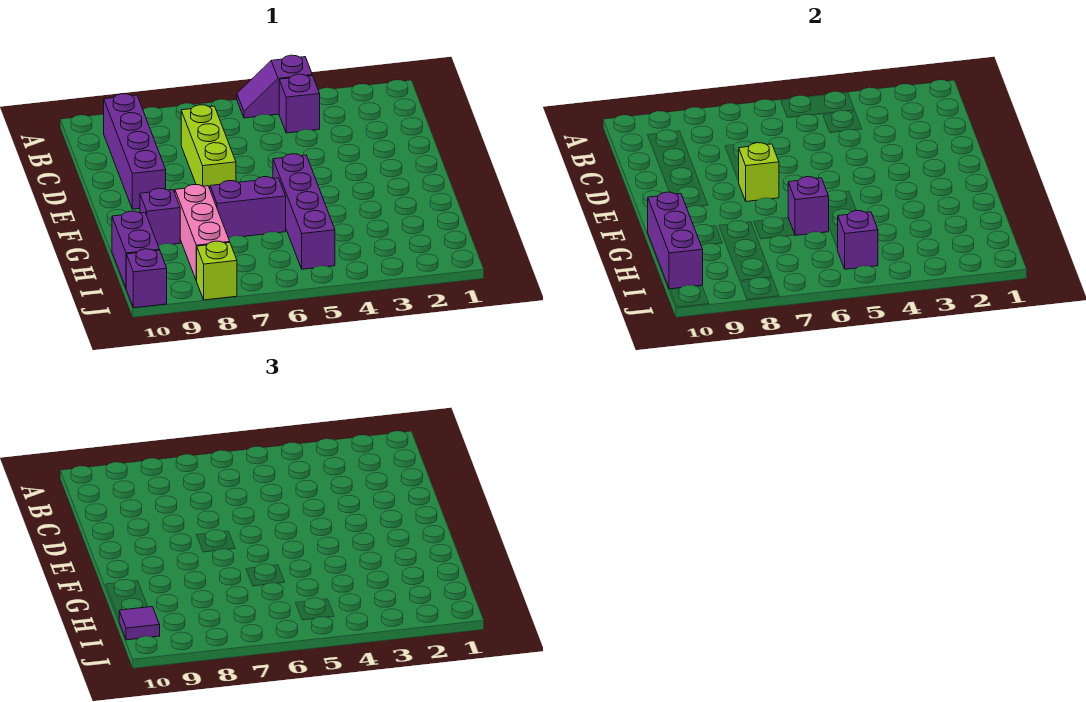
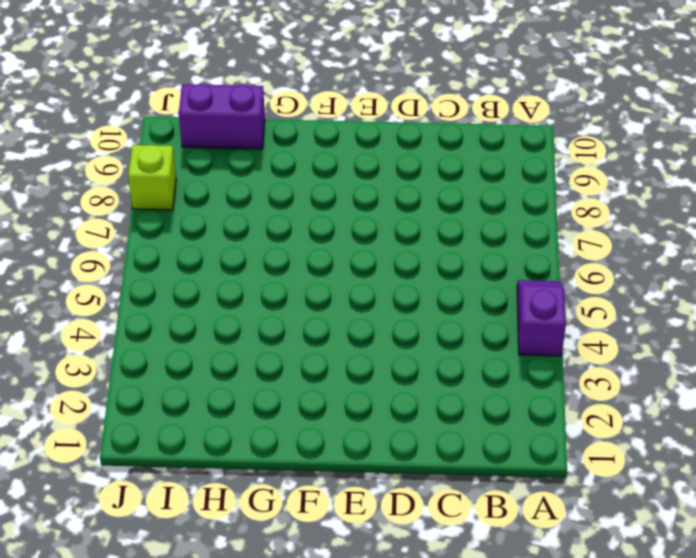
none -> purple brick B4 level 1
none -> purple brick B9:E9 level 1
none -> lime brick C7:E7 level 1

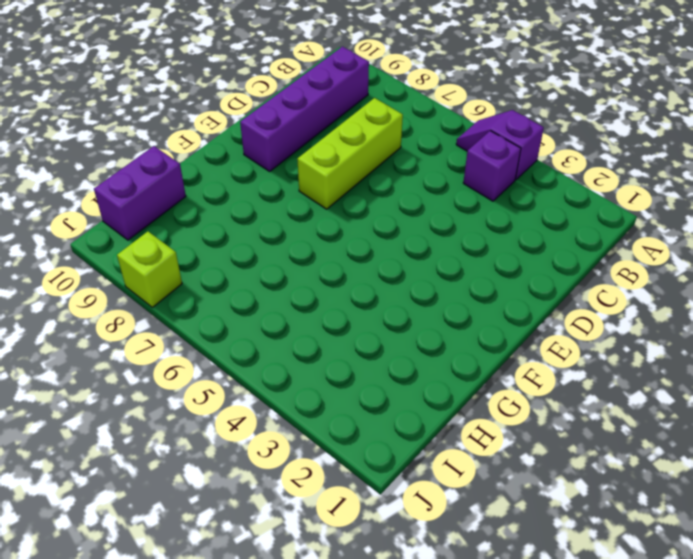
none -> purple brick F5:I5 level 1
none -> purple brick G6:G7 level 1
none -> pink brick G8:I8 level 1

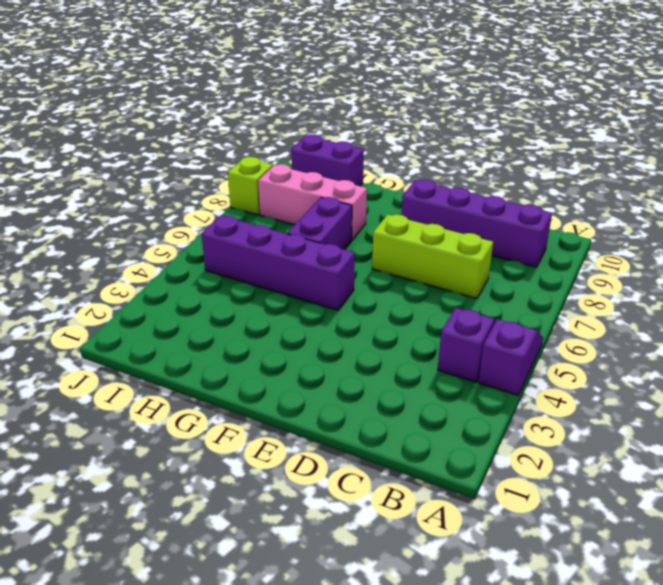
none -> purple brick G9 level 1
none -> purple brick J10 level 1
none -> lime brick E7 level 2

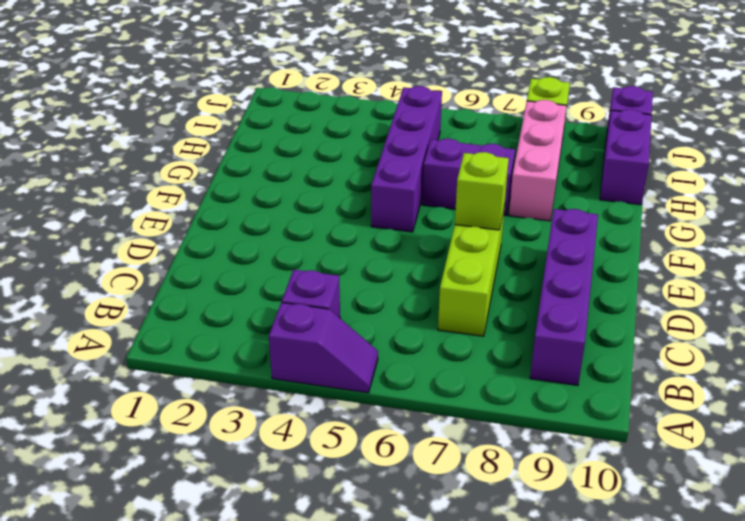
none -> purple brick G9 level 1
none -> purple brick G6 level 2
none -> purple brick G10:I10 level 2

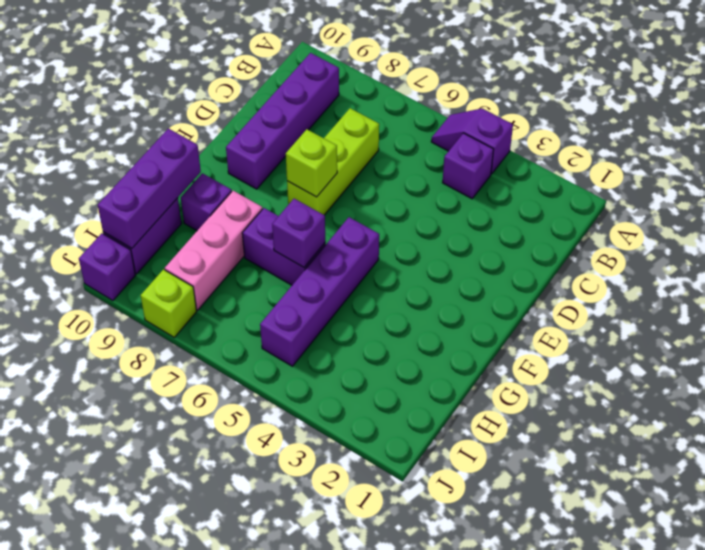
none -> purple brick I5 level 2
none -> purple tile I10 level 3

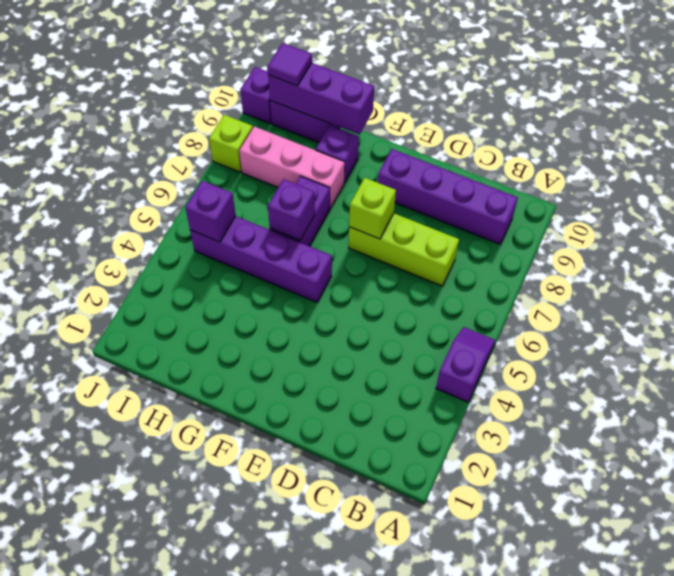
none -> purple brick B4 level 1

